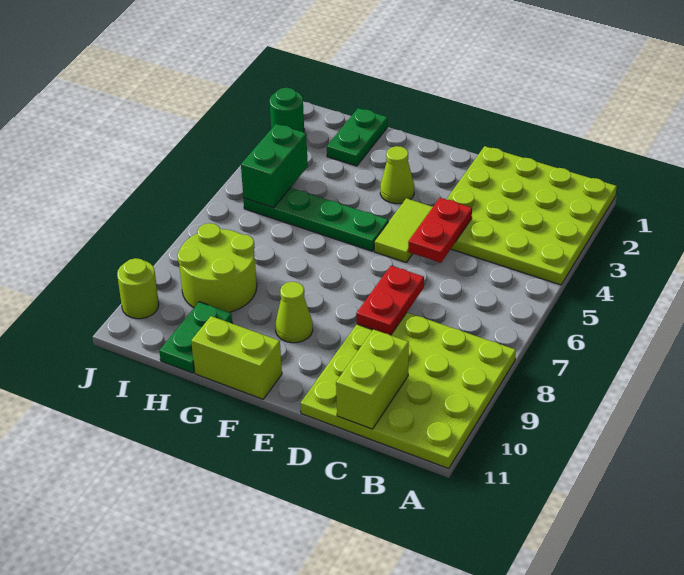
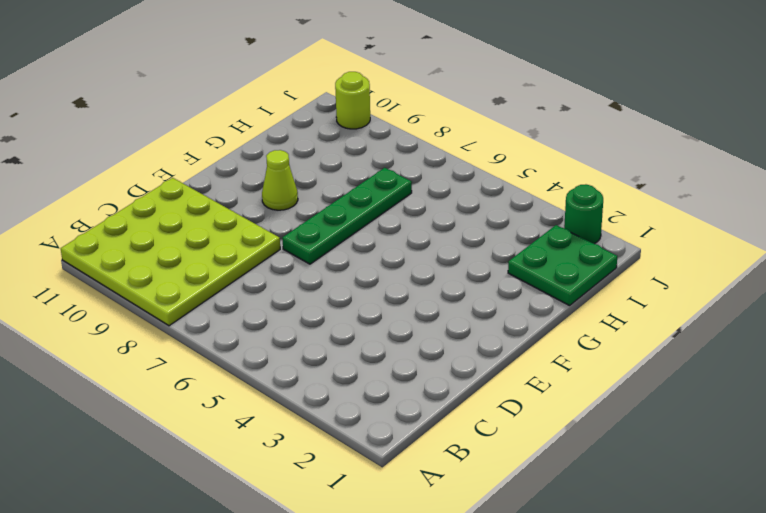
green plate E7:H7 level 1 -> green plate F5:I5 level 1
green plate H1:I2 level 1 -> green plate H1:H2 level 1
none -> lime plate A1:D4 level 1
none -> lime tile E4:E5 level 1
none -> lime cone F3 level 1

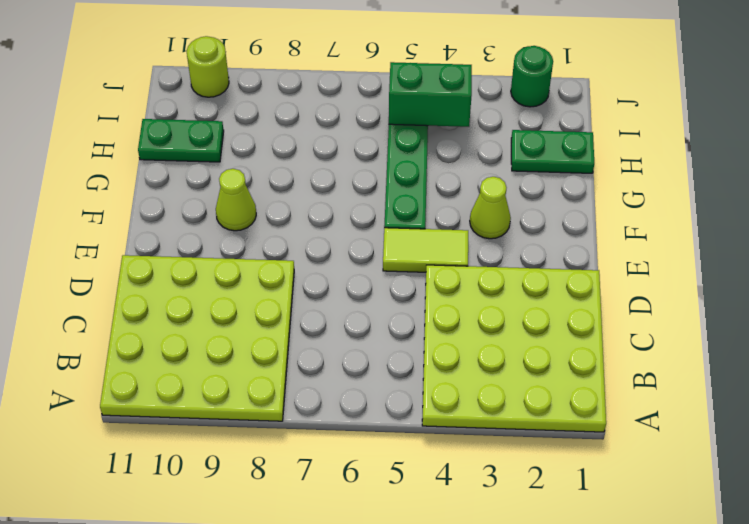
none -> lime brick F11:G11 level 1
none -> lime round brick H8:I9 level 1
none -> lime brick C10:C11 level 2

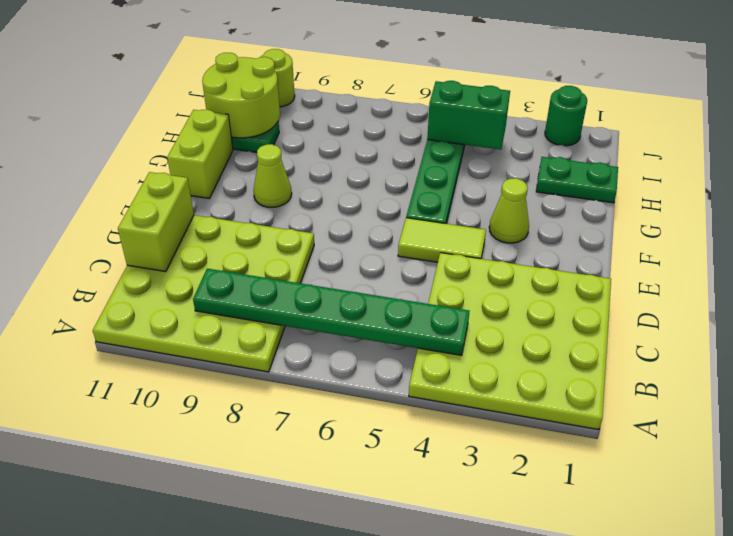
green plate B4:B9 level 2 -> none
lime brick C11:D11 level 2 -> lime brick C10:C11 level 2
lime round brick H10:I11 level 2 -> lime round brick H8:I9 level 1
none -> red plate D4:D5 level 2
none -> red plate D7:D8 level 2

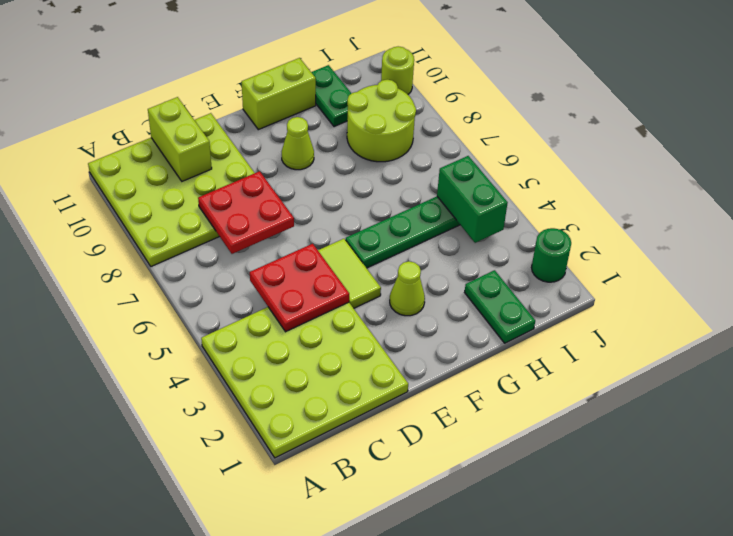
red plate C4:D5 level 2 -> red plate D4:D5 level 2
red plate C7:D8 level 2 -> red plate D7:D8 level 2

